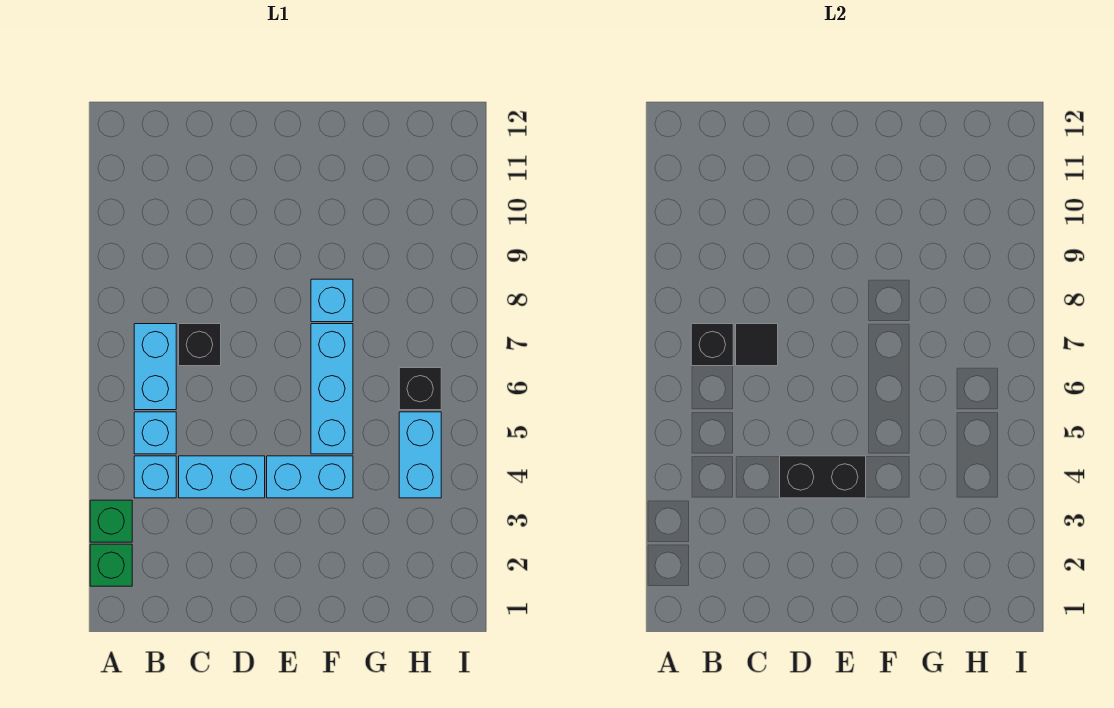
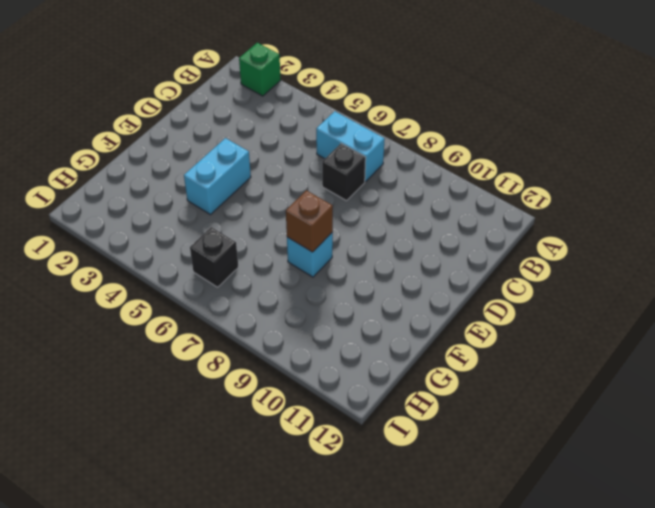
brown brick F8 level 2 -> none
none -> green brick A3 level 1
none -> cyan brick B4 level 1
none -> cyan brick B5 level 1

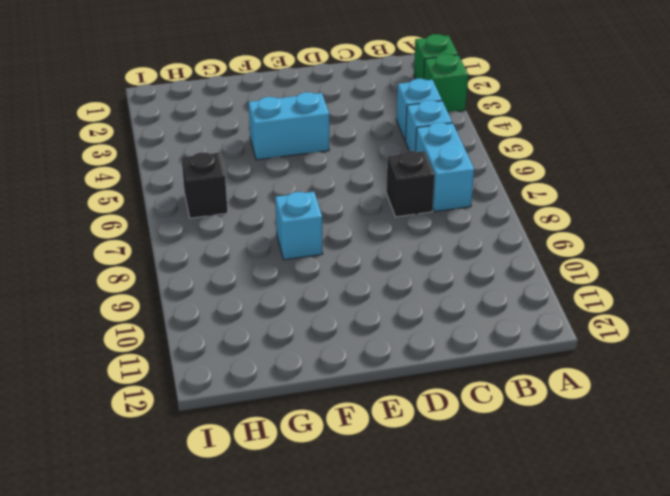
none -> cyan brick C4:D4 level 1
none -> cyan brick F5:F7 level 1
none -> cyan brick H4:H5 level 1

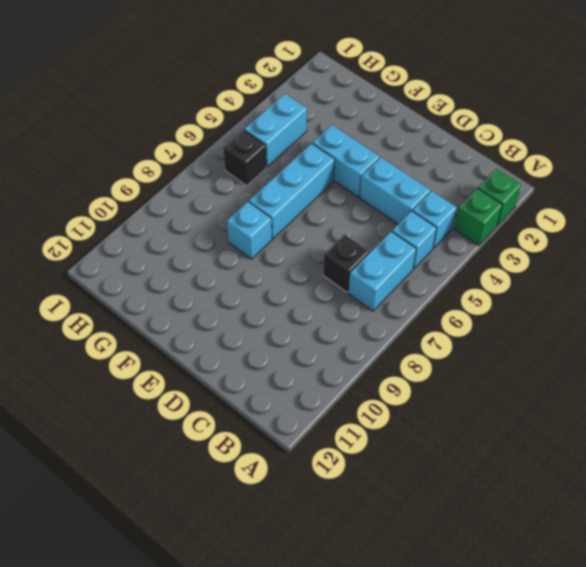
none -> black brick B7 level 2
none -> black tile C7 level 2
none -> black brick D4:E4 level 2

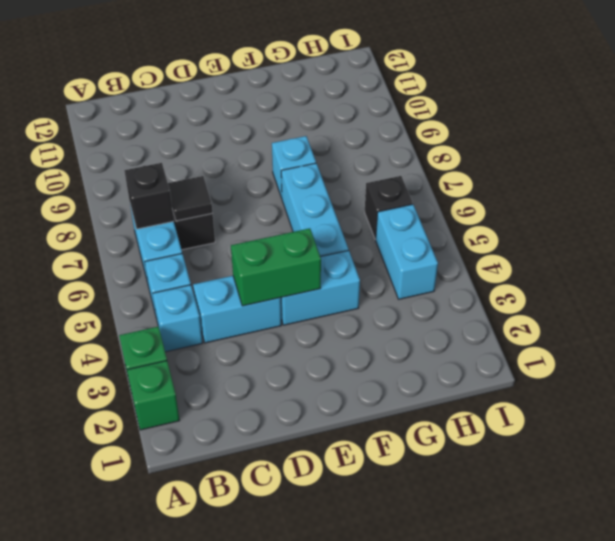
green brick D4:E4 level 2 -> black brick D4:E4 level 2

